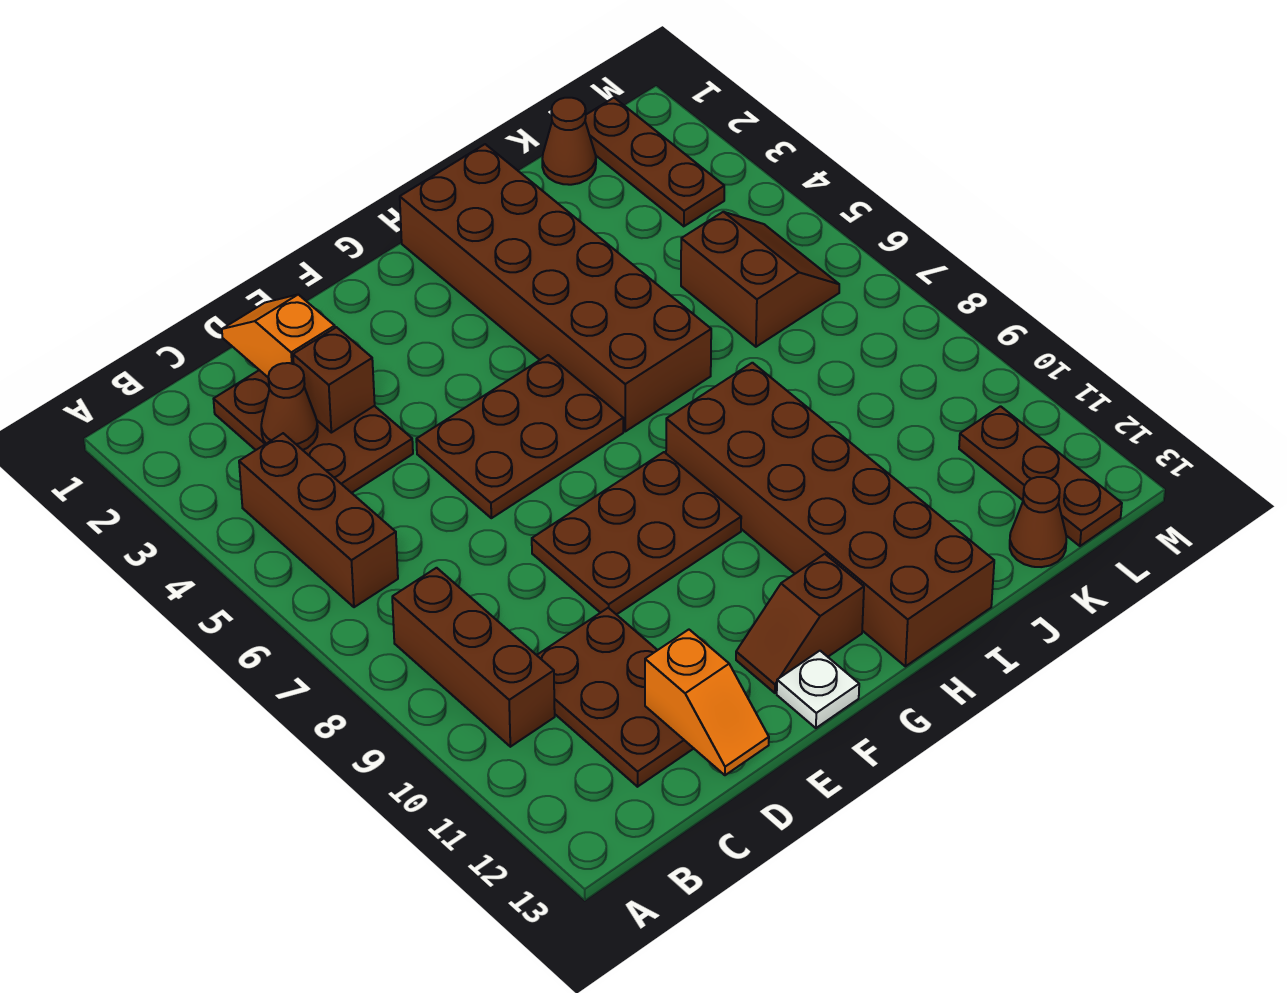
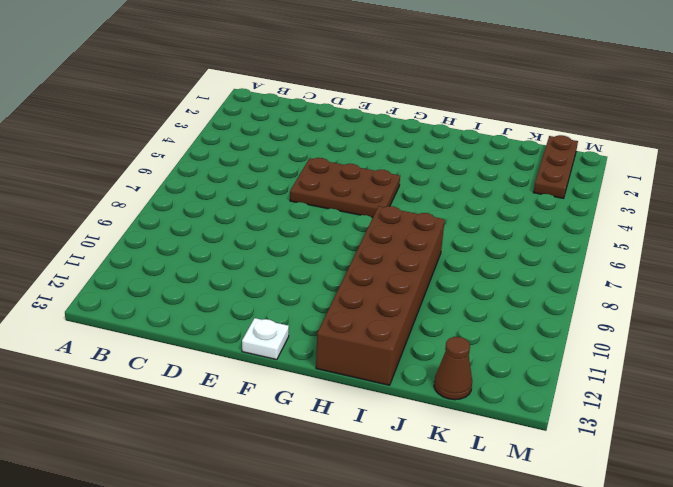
none -> brown brick B4:B6 level 1
none -> brown brick B8:B10 level 1
none -> brown plate C2:D4 level 1

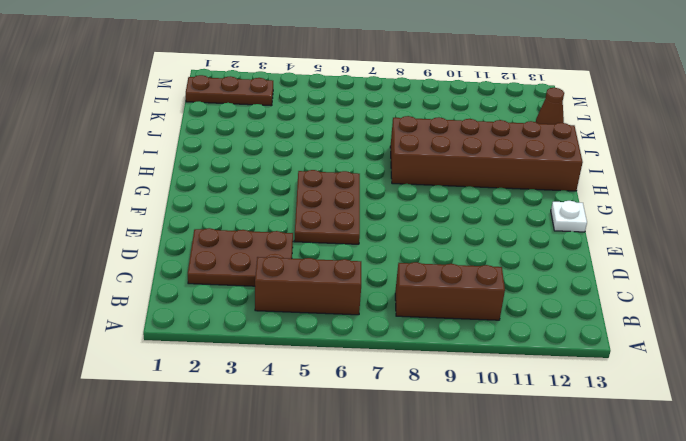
none -> brown plate C10:D12 level 1
none -> brown plate E8:G9 level 1
none -> brown slope F12:G12 level 1 top G

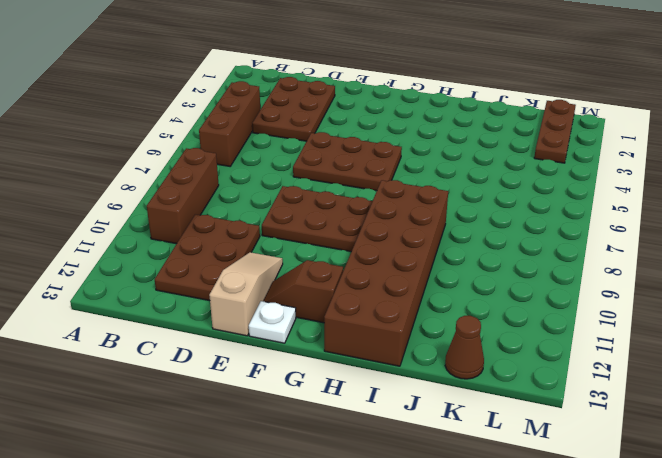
tan slope E11:E13 level 1 top 13 -> none
none -> brown brick H1:I6 level 1
none -> brown cone K1 level 1
none -> brown slope K5:L6 level 1 top K

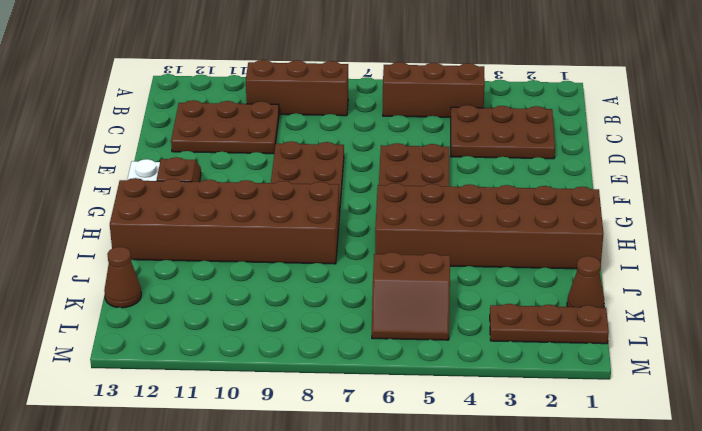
none -> brown plate L11:L13 level 1
none -> brown cone C3 level 2
none -> orange slope D1:D2 level 2 top 2

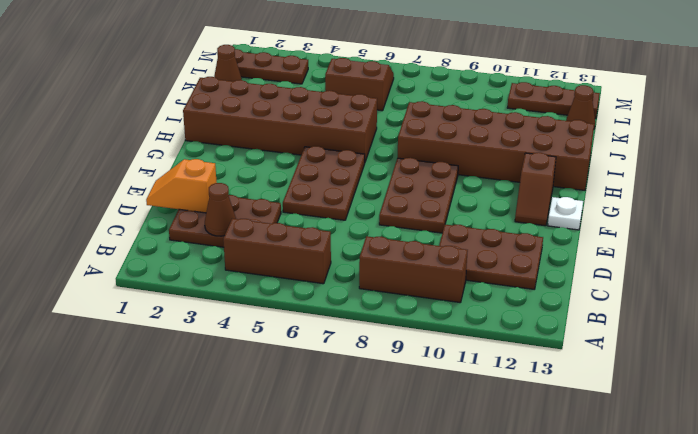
none -> brown brick D3 level 2
none -> orange slope D12:D13 level 2 top 12

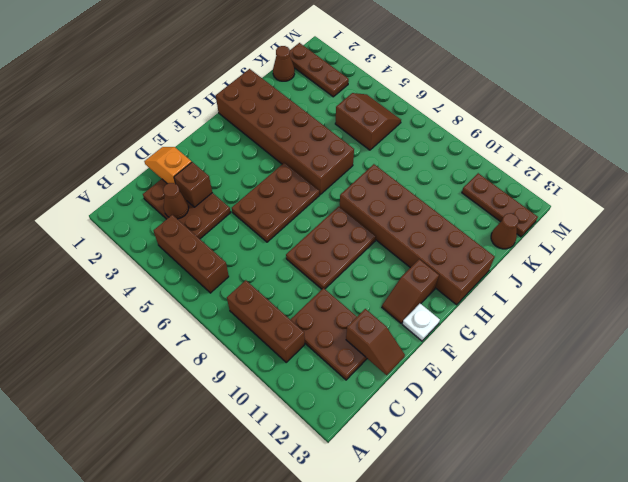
brown slope D12:D13 level 2 top 12 -> orange slope D12:D13 level 2 top 12

